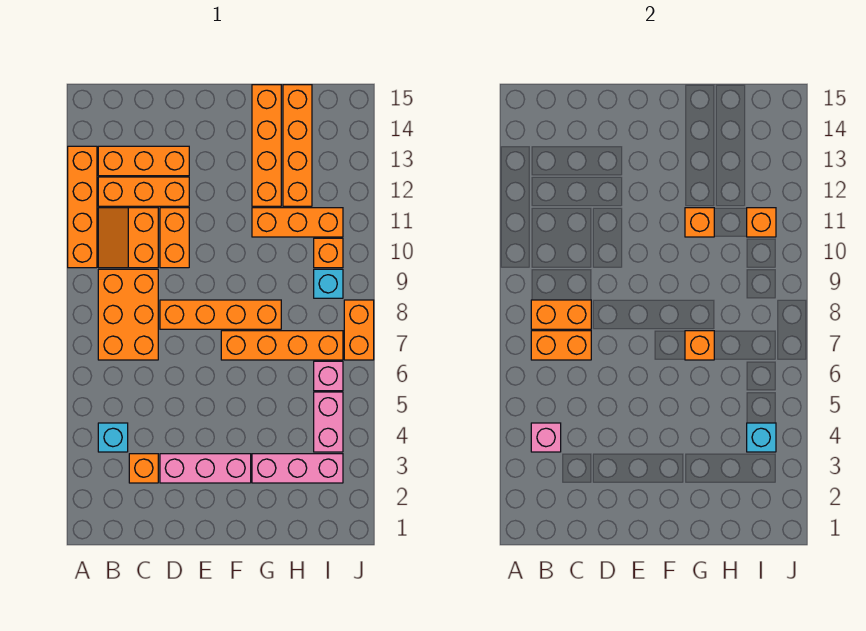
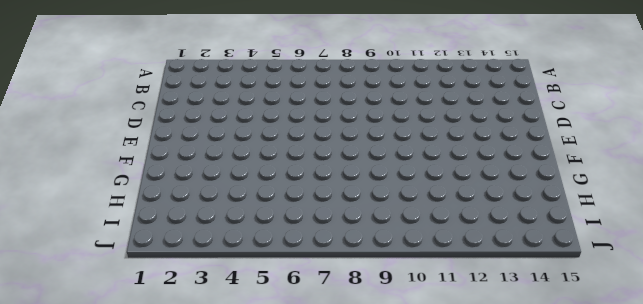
none -> orange brick A10:A13 level 1
none -> cyan brick B4 level 1
none -> orange brick B7:C9 level 1

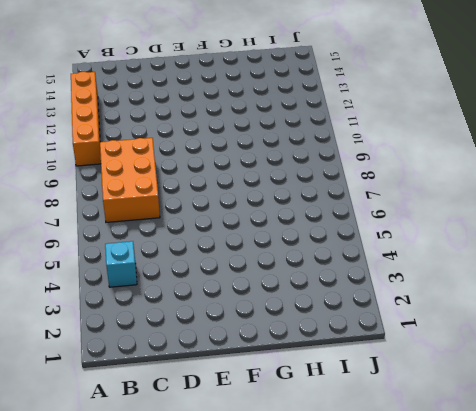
none -> orange slope B10:C11 level 1 top C
none -> orange brick B12:D12 level 1
none -> orange brick B13:D13 level 1

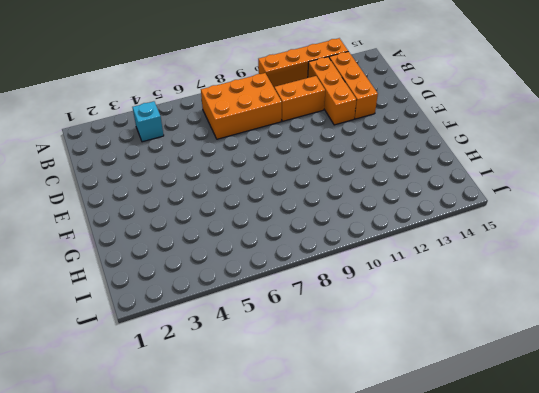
none -> orange brick C3 level 1
none -> pink brick D3:F3 level 1
none -> orange brick D8:G8 level 1

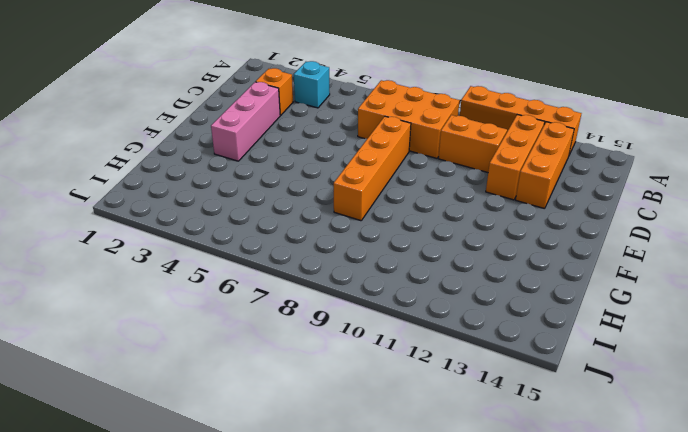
none -> orange brick D10:D11 level 1
none -> orange brick F7:I7 level 1
none -> pink brick G3:I3 level 1

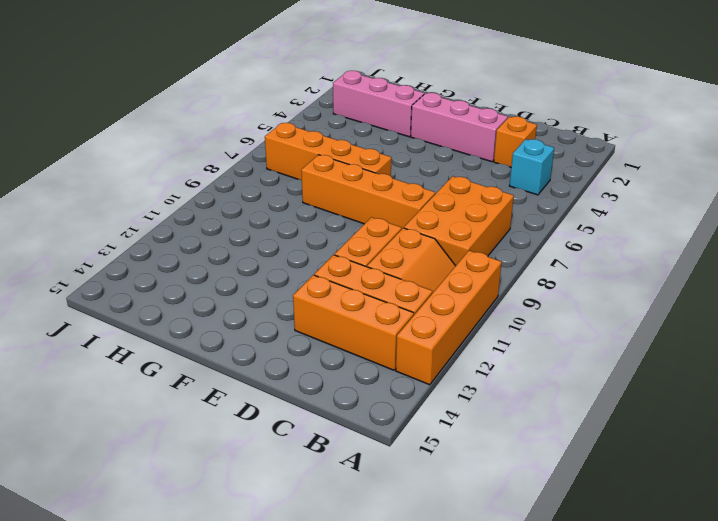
none -> orange brick G11:I11 level 1
none -> orange brick G12:G15 level 1
none -> orange brick H12:H15 level 1

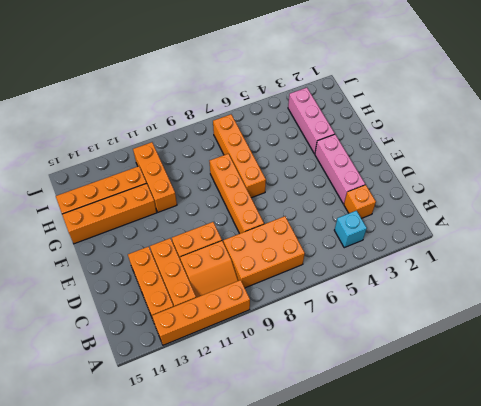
none -> pink brick I4:I5 level 1
none -> pink brick I6 level 1
none -> cyan brick I9 level 1

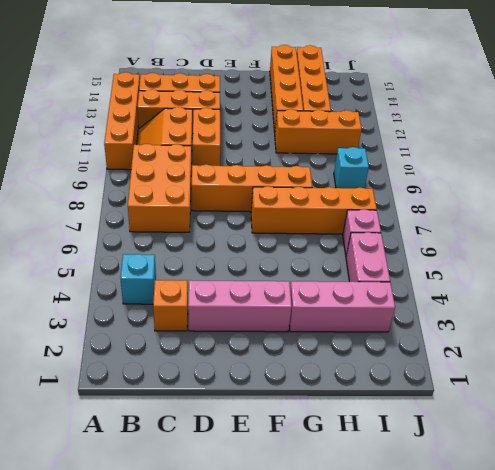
none -> orange brick I10 level 1
none -> orange brick J7:J8 level 1
none -> pink brick B4 level 2

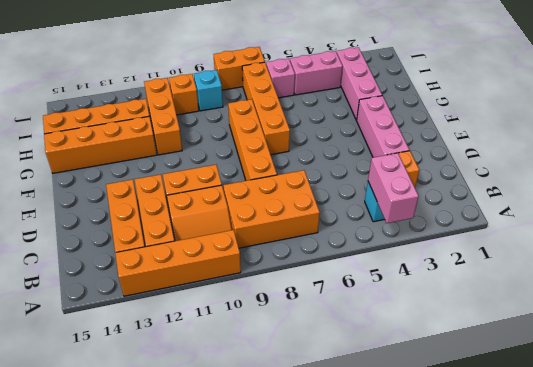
pink brick A4:B4 level 2 -> pink brick B4 level 2
none -> orange brick B7:C7 level 2
none -> orange brick B8:C8 level 2
none -> orange brick G7 level 2

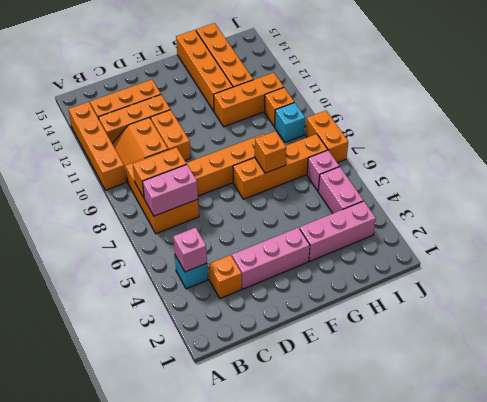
pink brick B7:C7 level 2 -> orange brick B7:C7 level 2
none -> orange brick G11 level 2
none -> cyan brick I4 level 2
none -> orange brick I11 level 2

